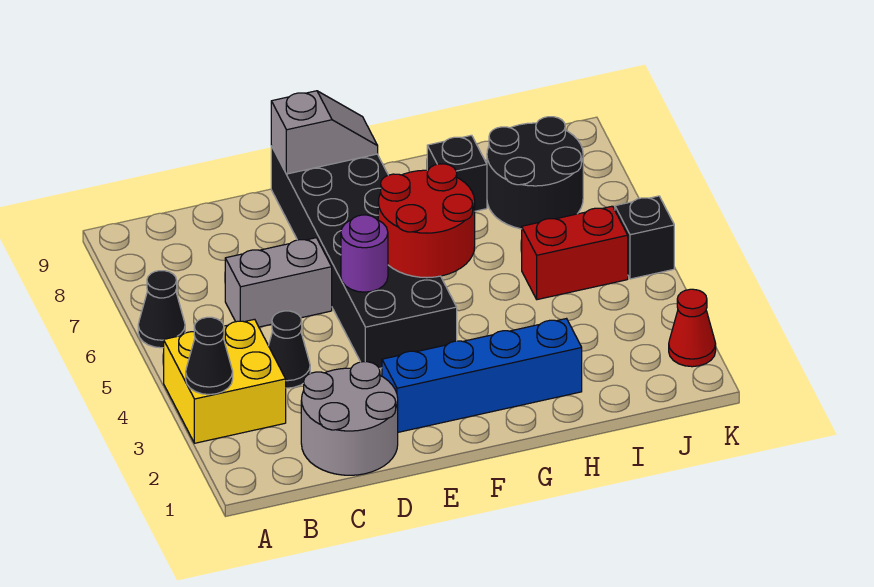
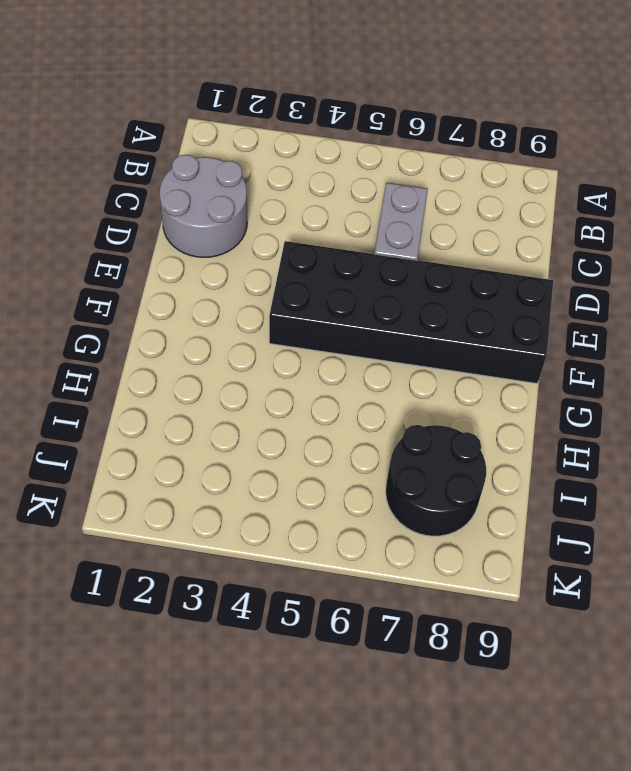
none -> yellow brick A3:B4 level 1
none -> black cone A6 level 1
none -> black cone C4 level 1

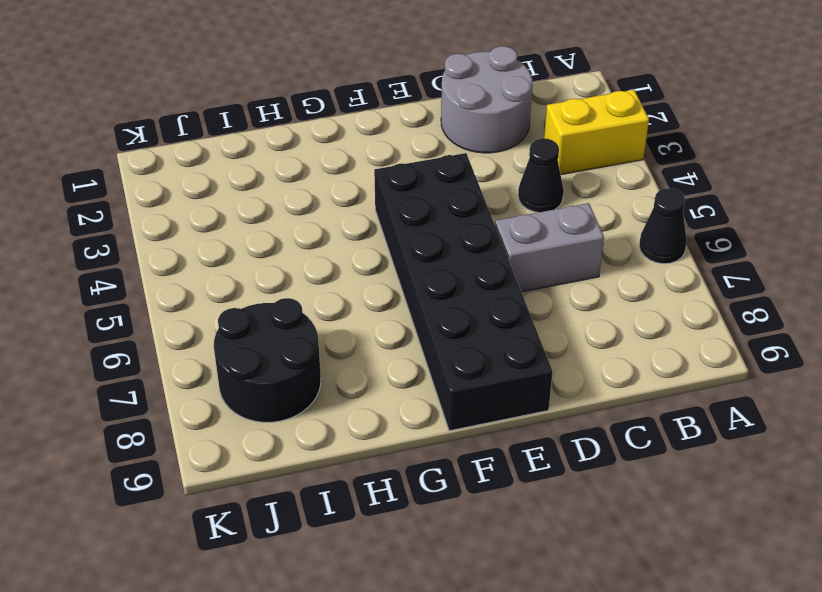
yellow brick A3:B3 level 1 -> yellow brick A3:B4 level 1
none -> blue brick E2:H2 level 1
none -> black brick H8 level 1
none -> red brick I5:J5 level 1

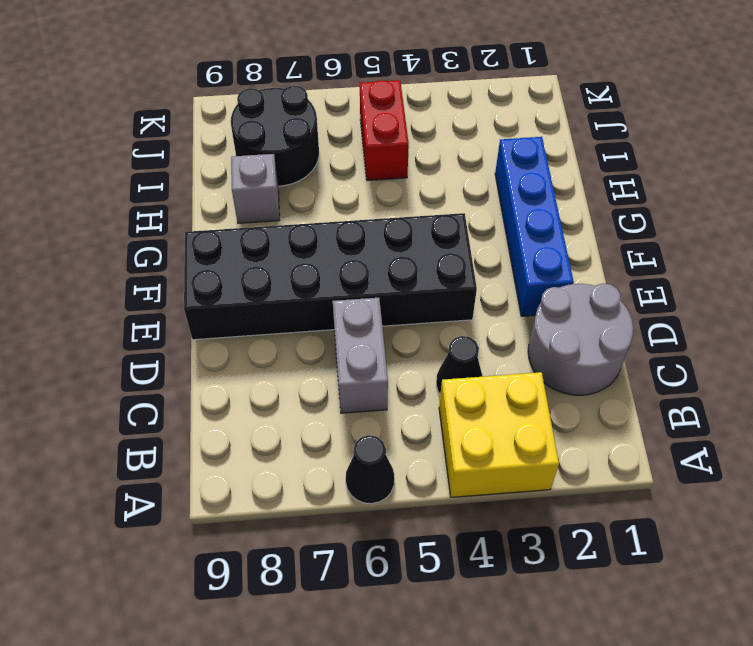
grey brick H8 level 1 -> black brick H8 level 1
none -> red cone K2 level 1
none -> black brick K5 level 1
none -> black cone A3 level 2

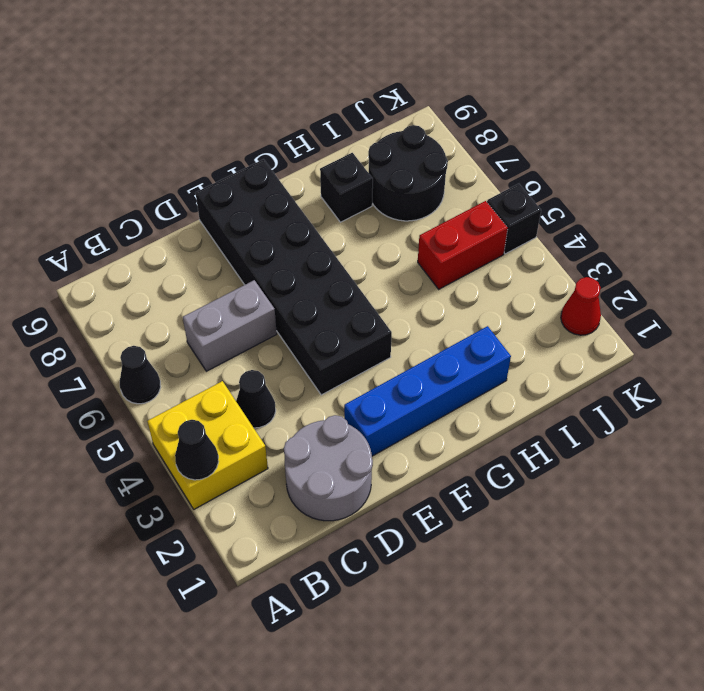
none -> purple round brick E5 level 2
none -> grey slope E9:F9 level 2 top E
none -> red round brick F5:G6 level 2

